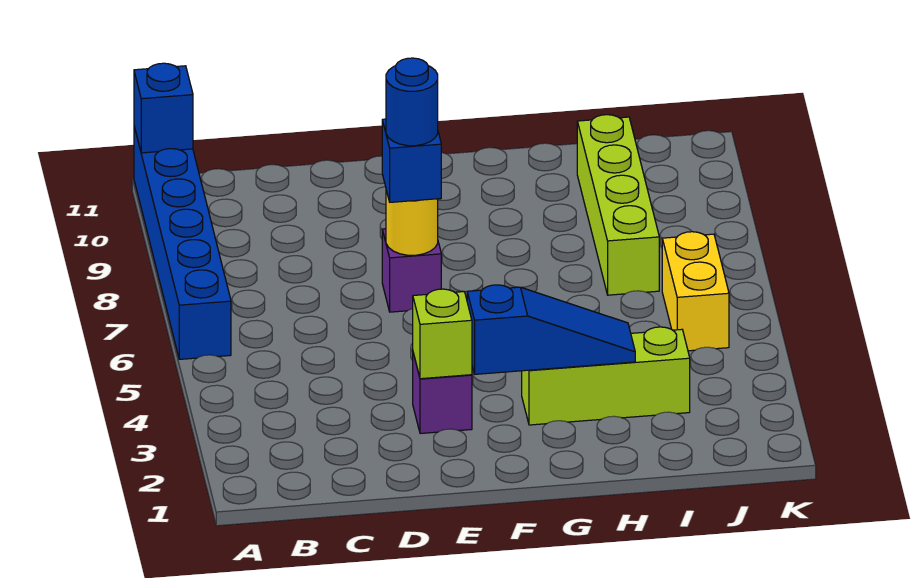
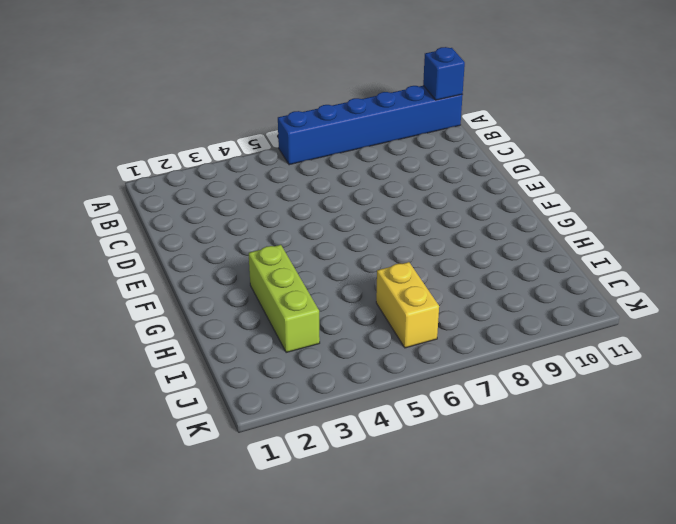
yellow brick I6:J6 level 1 -> yellow brick J5:J6 level 1
none -> purple brick E3 level 1
none -> purple brick E7 level 1
none -> lime brick I7:I10 level 1

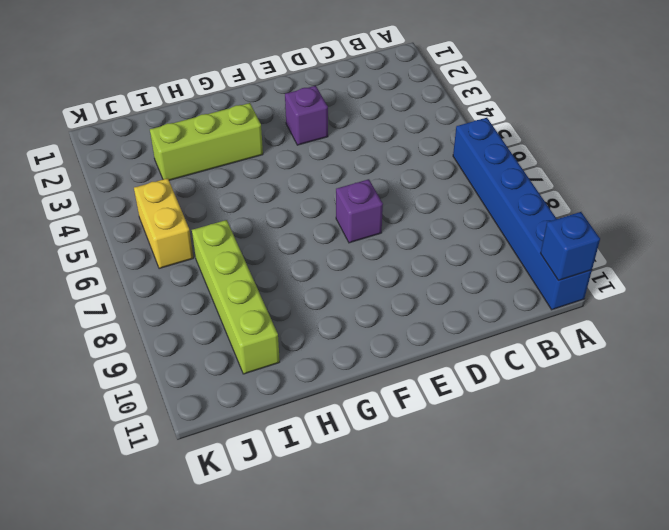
none -> lime brick E3 level 2
none -> yellow round brick E7 level 2
none -> blue slope F3:H3 level 2 top F

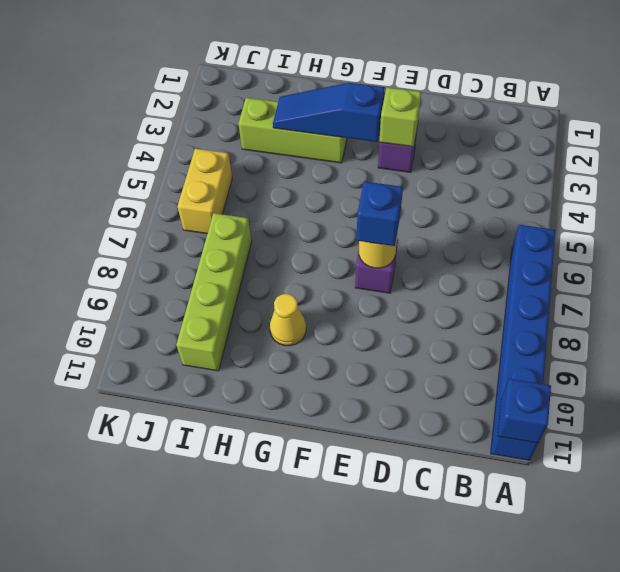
yellow cone G9 level 1 -> none
none -> blue round brick E7 level 4

